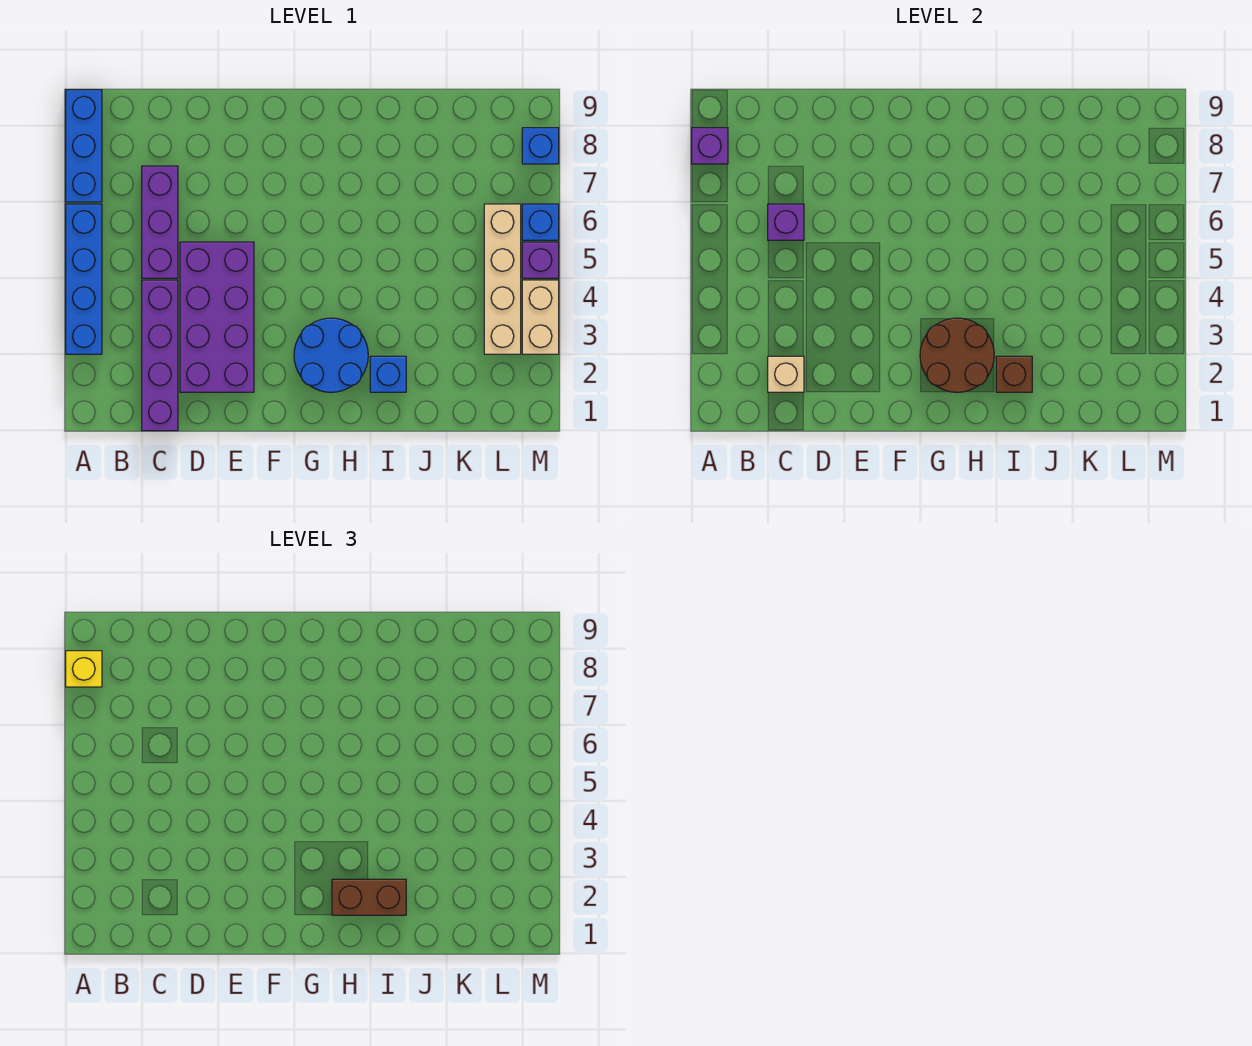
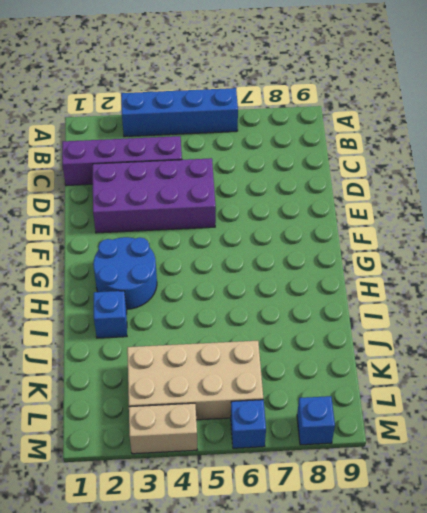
tan brick K3:L6 level 1 -> tan brick L3:L6 level 1
none -> blue brick A7:A9 level 1
none -> purple brick C5:C7 level 1
none -> purple brick M5 level 1

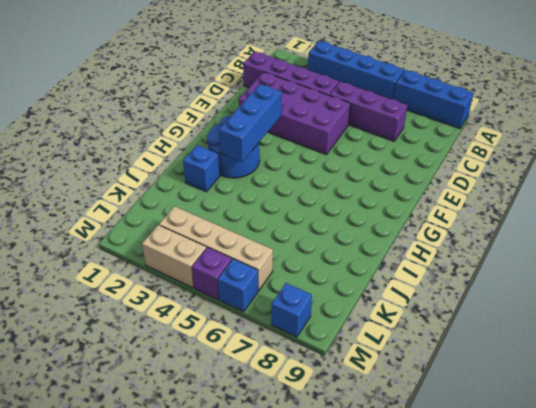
blue brick F3:H3 level 2 -> brown round brick G2:H3 level 2
none -> purple brick A8 level 2
none -> tan brick C2 level 2
none -> purple brick C6 level 2

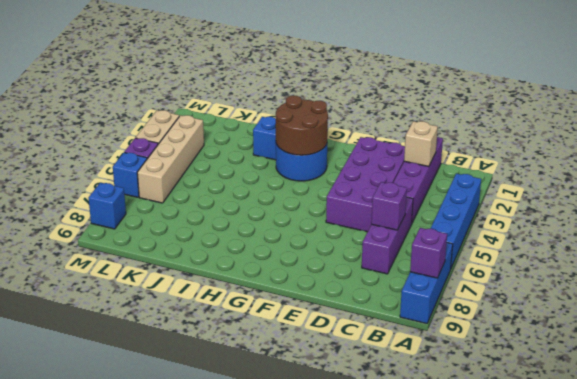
none -> brown brick I2 level 2
none -> yellow brick A8 level 3
none -> brown brick H2:I2 level 3

